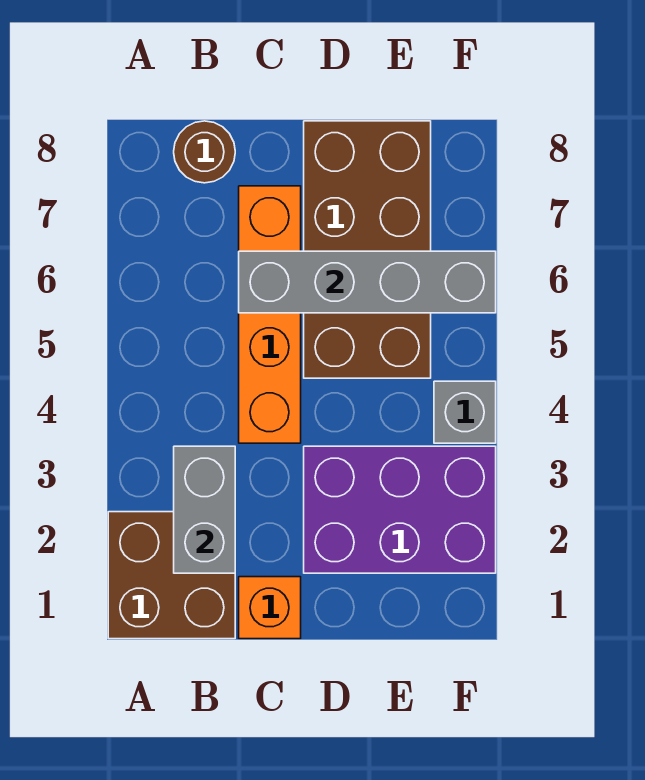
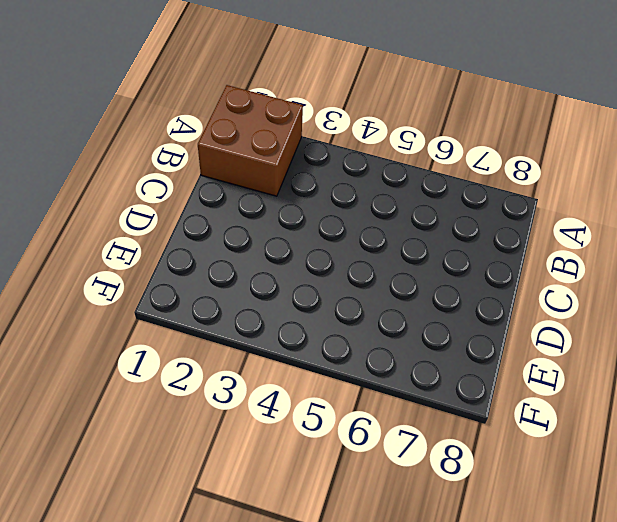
none -> brown round brick B8 level 1
none -> orange brick C1 level 1

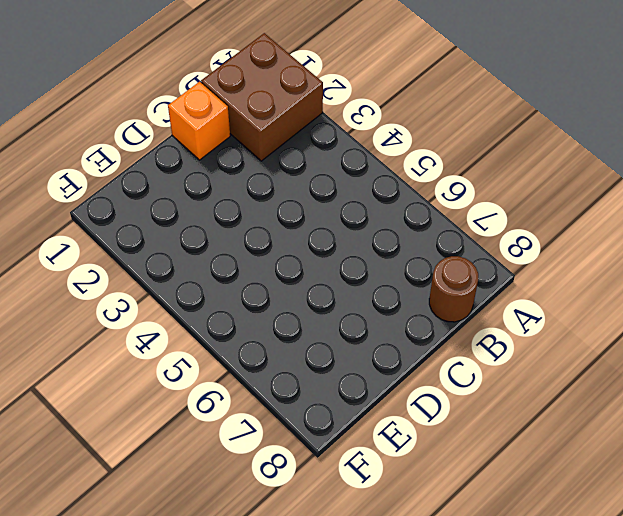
none -> orange brick C4:C7 level 1
none -> purple brick D2:F3 level 1

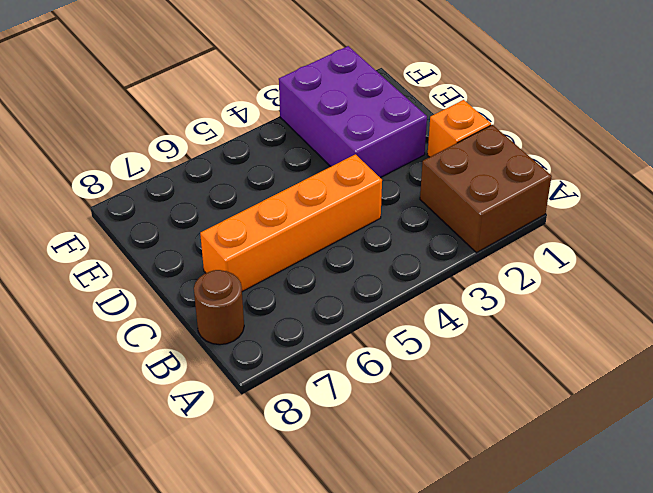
none -> brown brick D5:E8 level 1
none -> grey brick F4 level 1

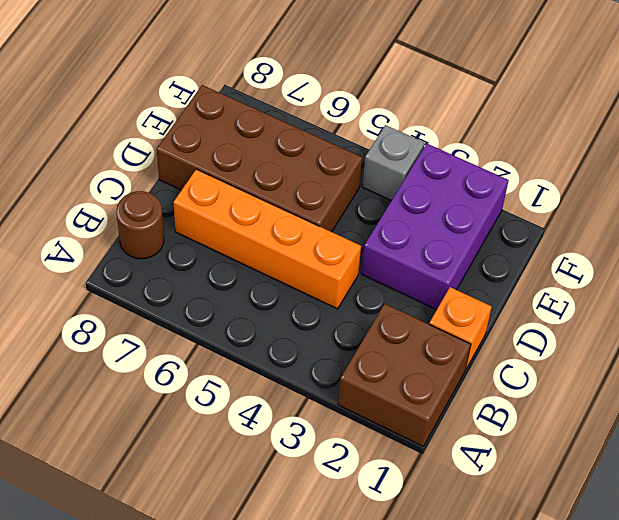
none -> grey brick B2:B3 level 2
none -> grey brick C6:F6 level 2

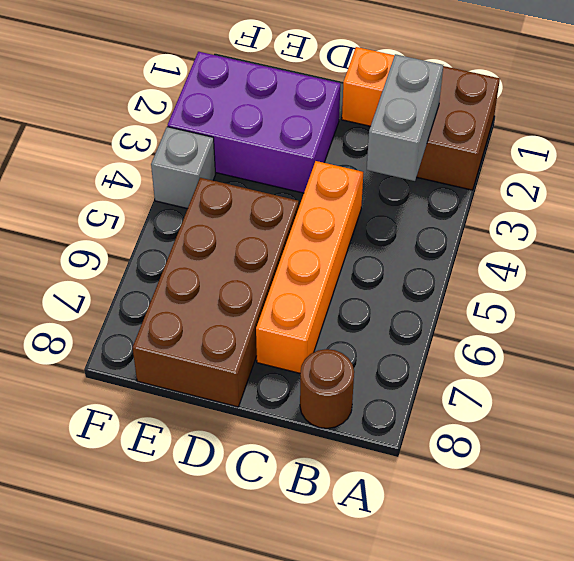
none -> grey brick C6:F6 level 2

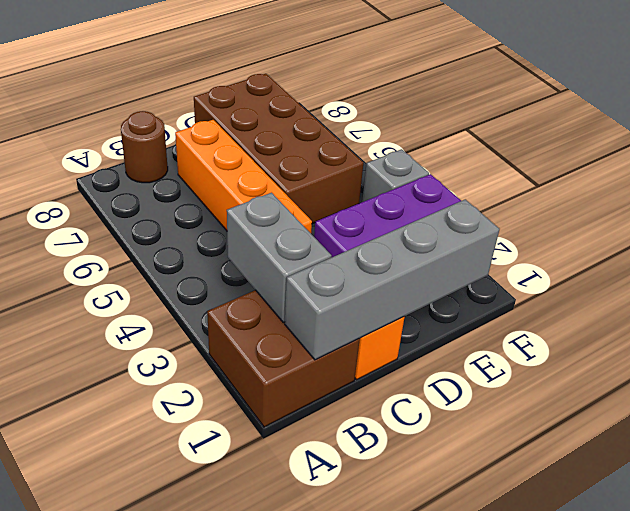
grey brick B1:E1 level 2 -> grey brick C6:F6 level 2

